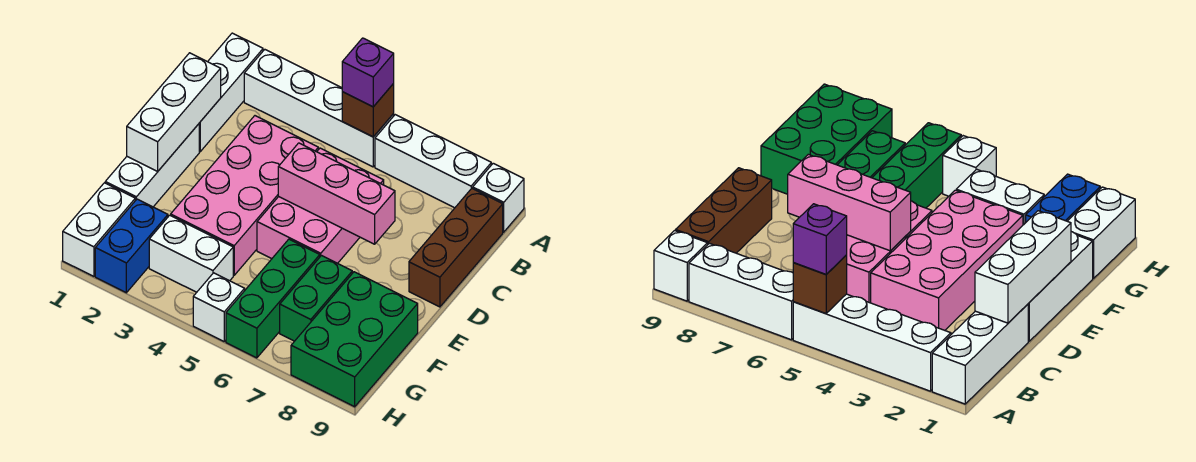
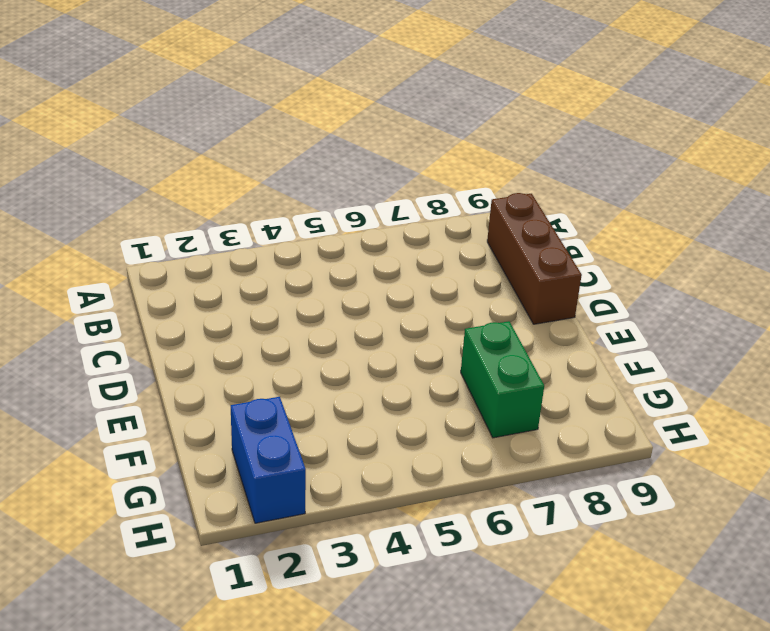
none -> white brick A1:C1 level 1
none -> white brick A2:A5 level 1
none -> white brick A6:A8 level 1

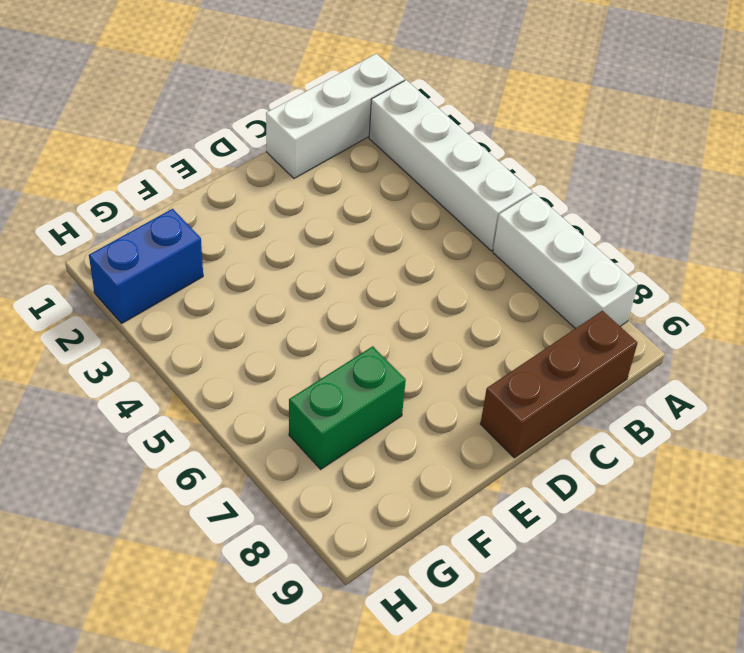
none -> white brick A9 level 1
none -> pink brick C3:F4 level 1
none -> pink brick C5:E6 level 1

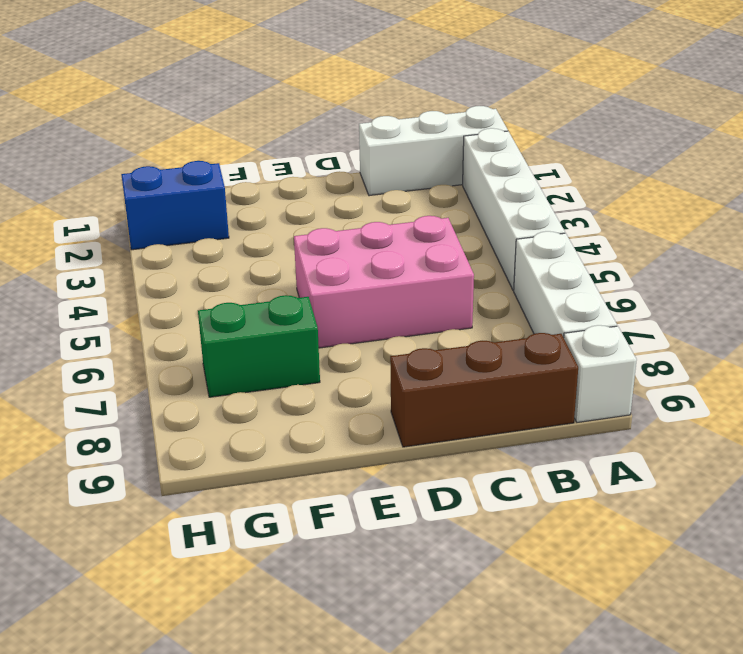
none -> pink brick C3:F4 level 1
none -> white brick D1:F1 level 1
none -> green brick F6:H6 level 1

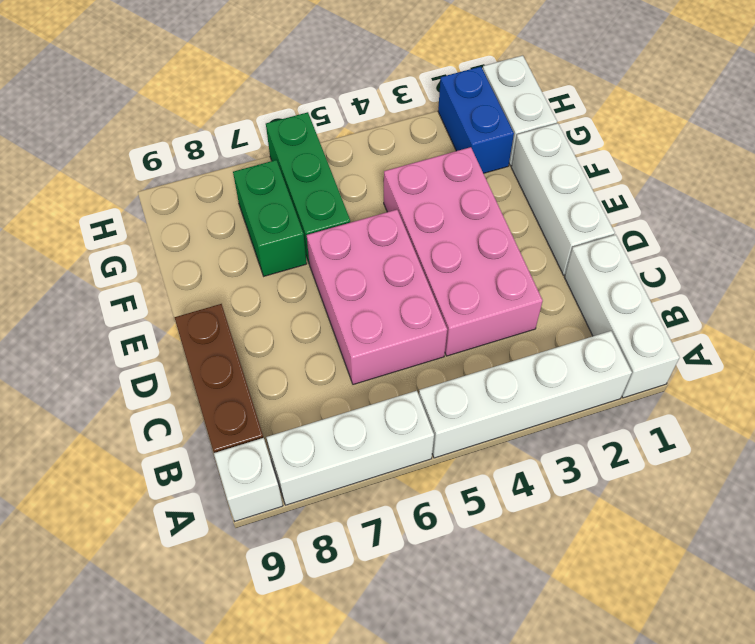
none -> green brick F8:H9 level 1
none -> white brick G3:G4 level 1
none -> white brick H5 level 1

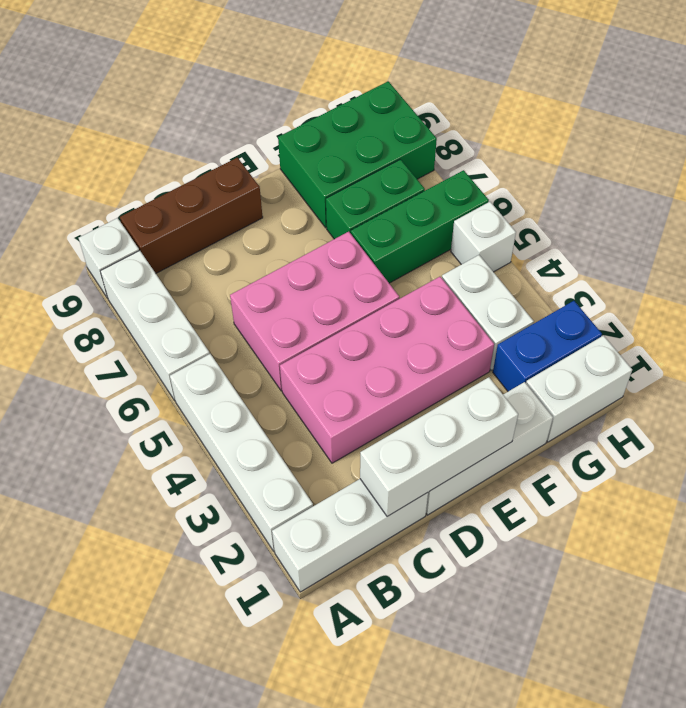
none -> brown brick A5 level 2
none -> pink brick D5:D7 level 2
none -> purple brick A5 level 3

